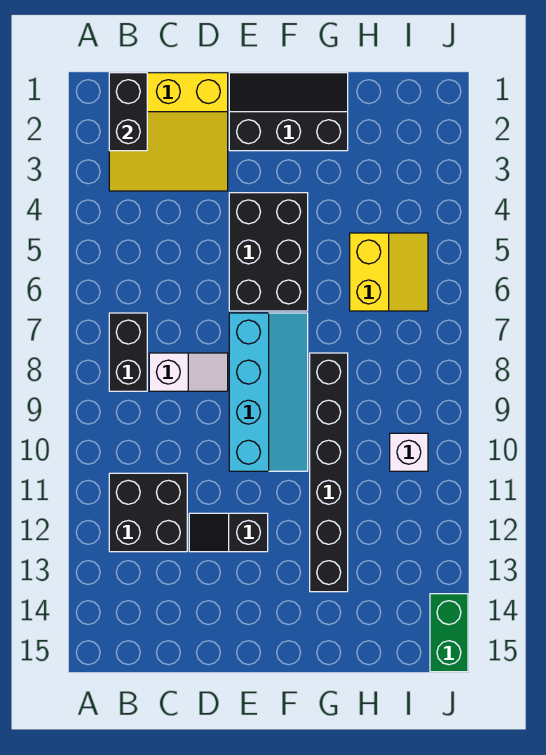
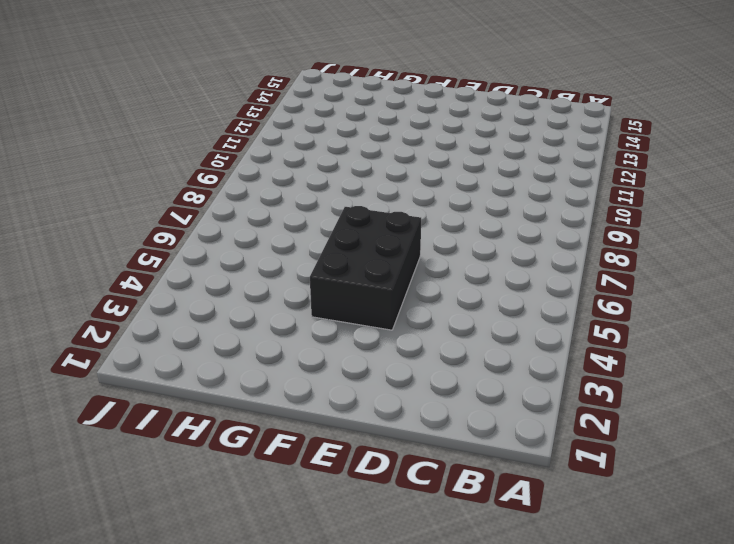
none -> yellow slope B1:D3 level 1 top 1
none -> black brick B7:B8 level 1
none -> black brick B11:C12 level 1

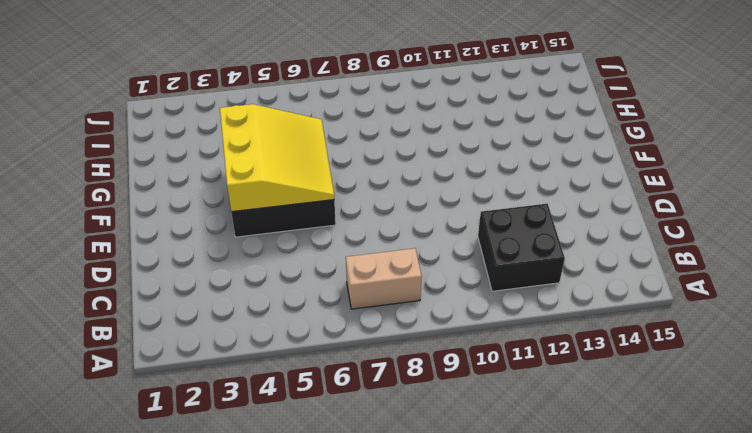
tan brick B7:B8 level 1 -> black brick B7:B8 level 1
yellow slope E4:G6 level 2 top 4 -> yellow slope B1:D3 level 1 top 1
none -> white slope C8:D8 level 1 top C
none -> black slope D12:E12 level 1 top E
none -> black slope E1:G2 level 1 top 2

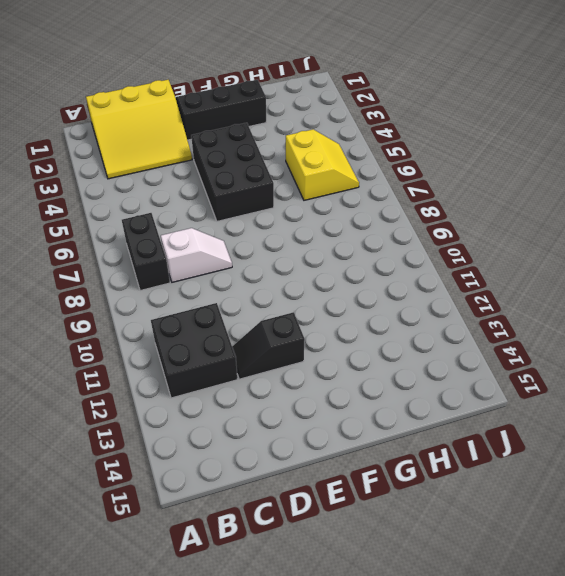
none -> cyan slope E7:F10 level 1 top E
none -> black brick G8:G13 level 1
none -> white brick I10 level 1

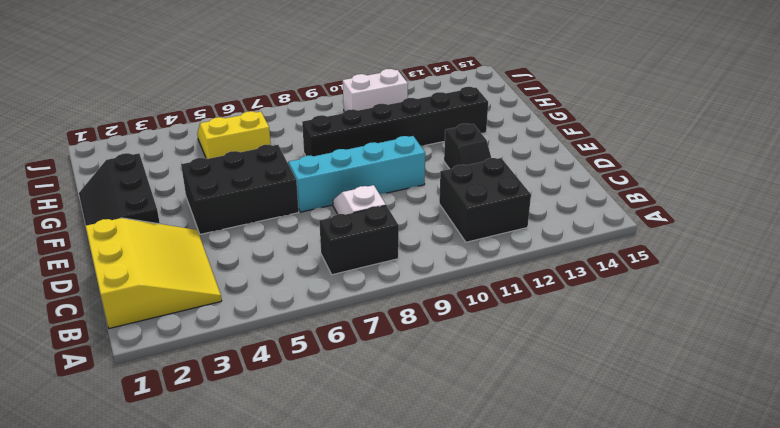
white brick I10:I11 level 1 -> white brick I10 level 1
none -> green brick J14:J15 level 1
none -> black brick B1:B2 level 2

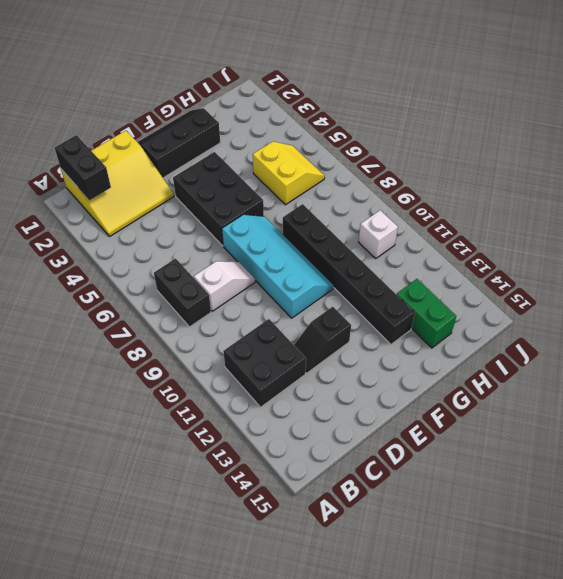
green brick H13:H14 level 1 -> green brick J14:J15 level 1

